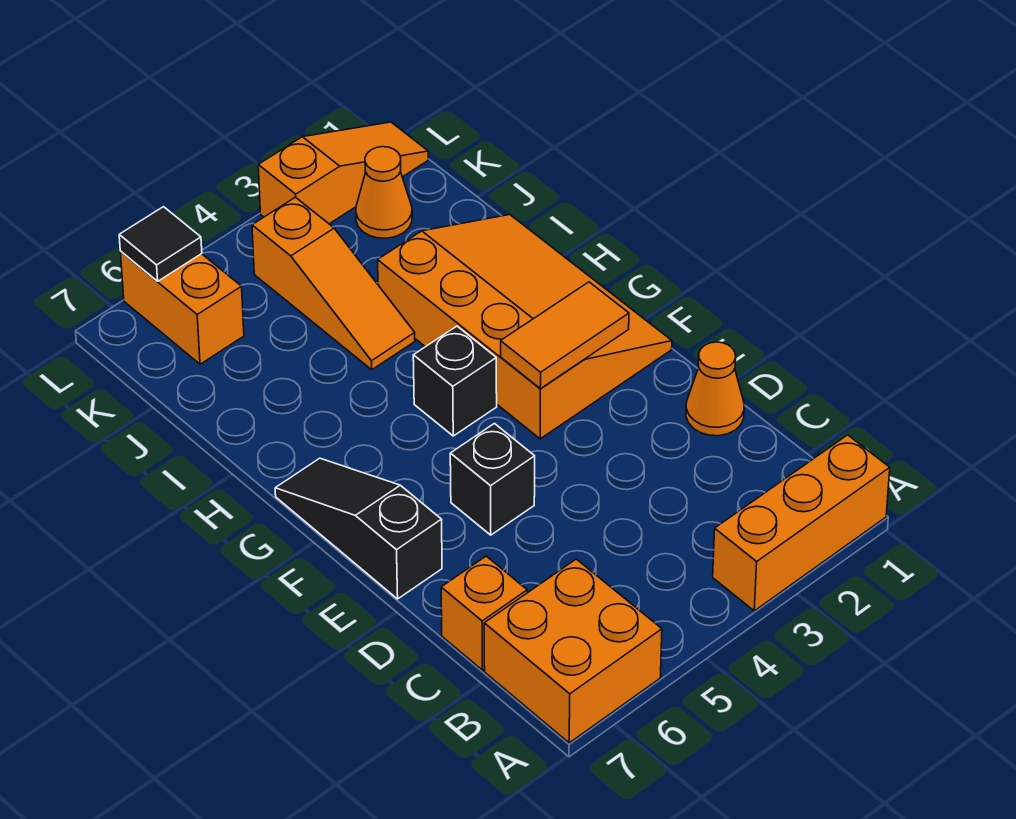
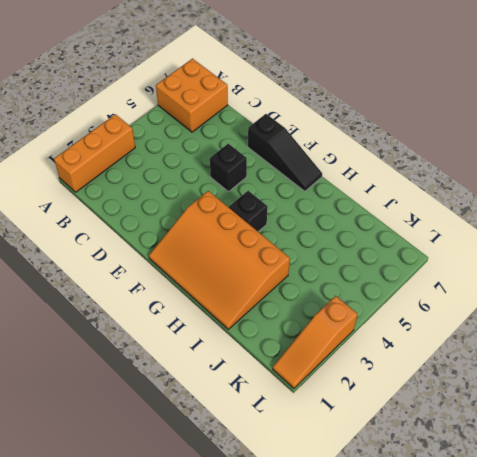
none -> orange brick C7 level 1
none -> orange cone D1 level 1
none -> orange slope I4:K4 level 1 top K

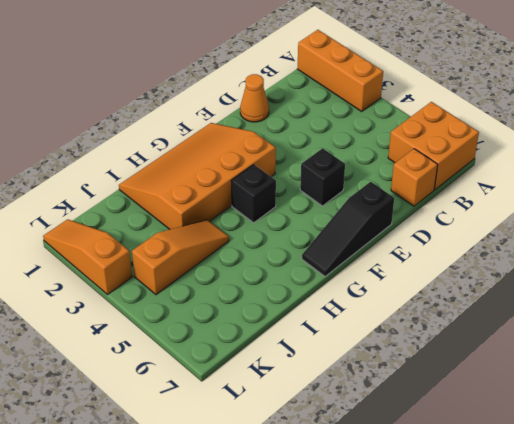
none -> orange cone K2 level 1
none -> orange brick K6:L6 level 1
none -> orange tile F2:F3 level 2

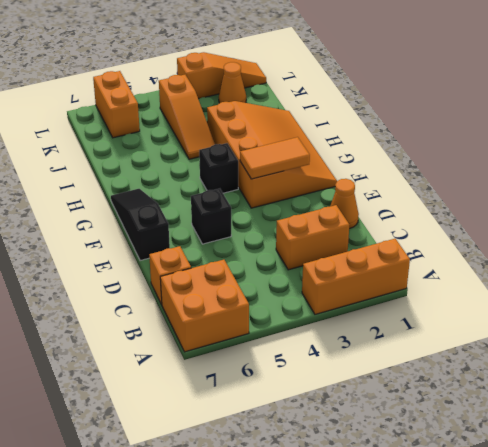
orange brick C2:C3 level 1 -> none
none -> black tile L6 level 2

